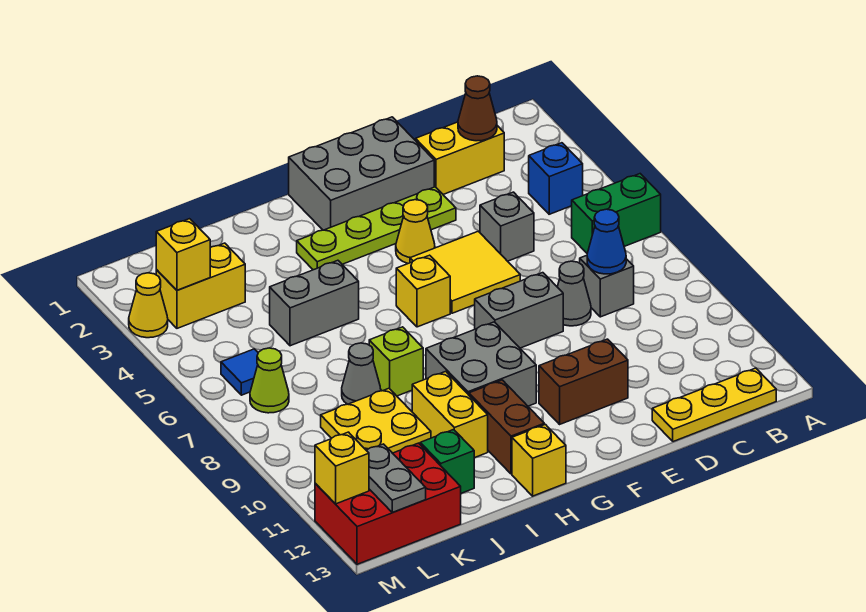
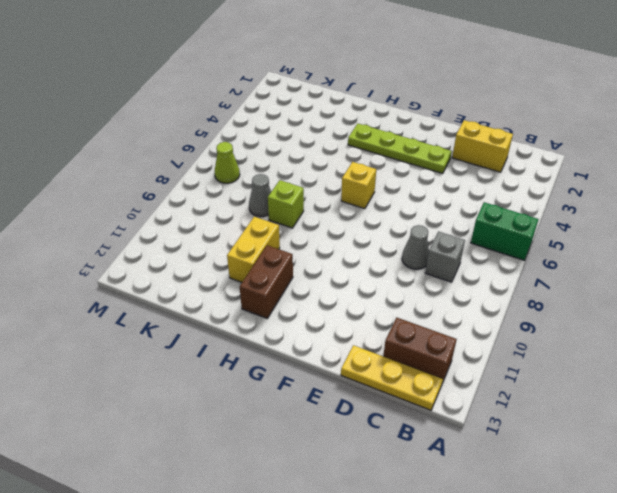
brown brick B12:C12 level 1 -> brown brick E11:F11 level 1
none -> blue brick B4 level 1
none -> grey brick D5 level 1
none -> grey brick E1:G2 level 1
none -> yellow tile E5:F6 level 1

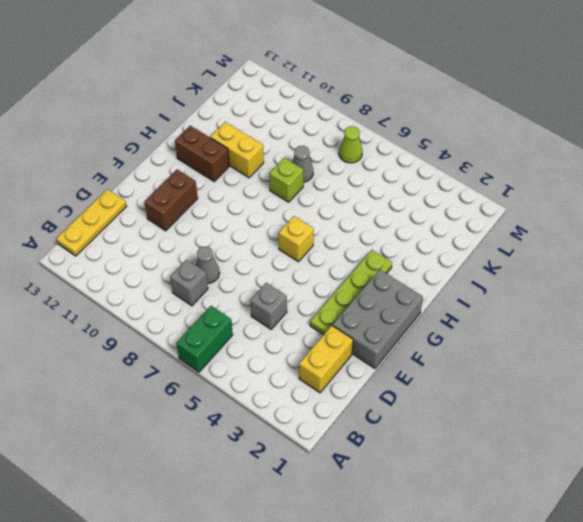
none -> blue brick B4 level 1
none -> yellow tile E5:F6 level 1
none -> grey brick E8:F8 level 1
none -> yellow cone F4 level 1

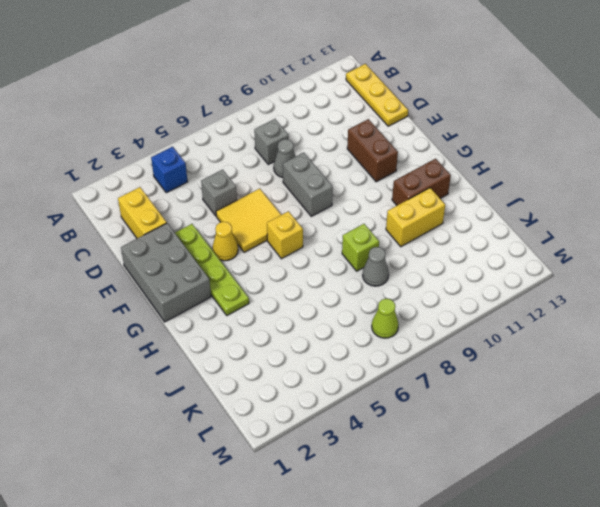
none -> green brick A6:B6 level 1
none -> grey brick G9:H10 level 1
none -> yellow brick H13 level 1
none -> grey brick I5:J5 level 1

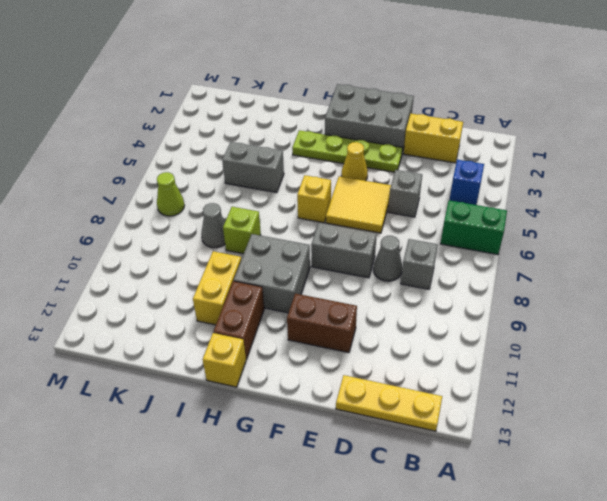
none -> yellow plate J9:K10 level 1
none -> green brick J12 level 1
none -> yellow brick K3:L3 level 1
none -> red brick K12:M13 level 1

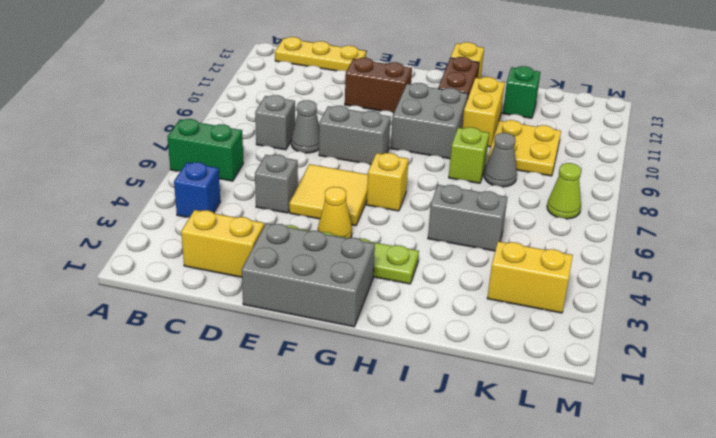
none -> red brick K12:M13 level 1
none -> blue tile L6 level 1
none -> yellow cone M3 level 1
none -> brown cone C2 level 2

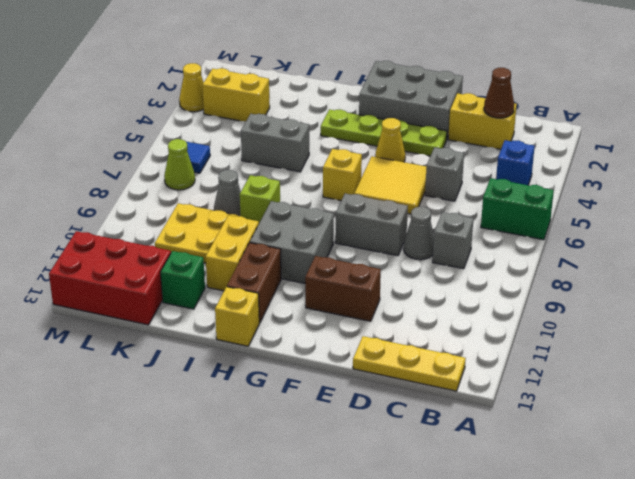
none -> blue cone C8 level 2
none -> yellow brick L3 level 2
none -> grey plate L12:L13 level 2
none -> yellow brick M12 level 2

